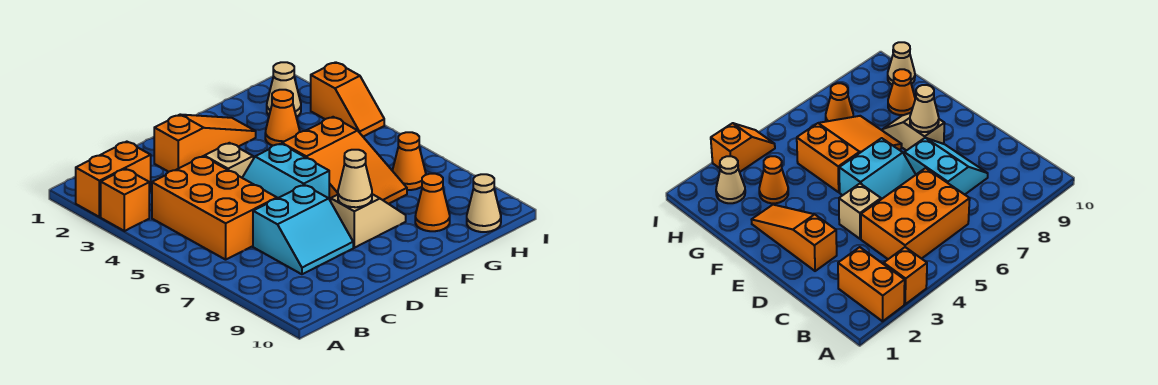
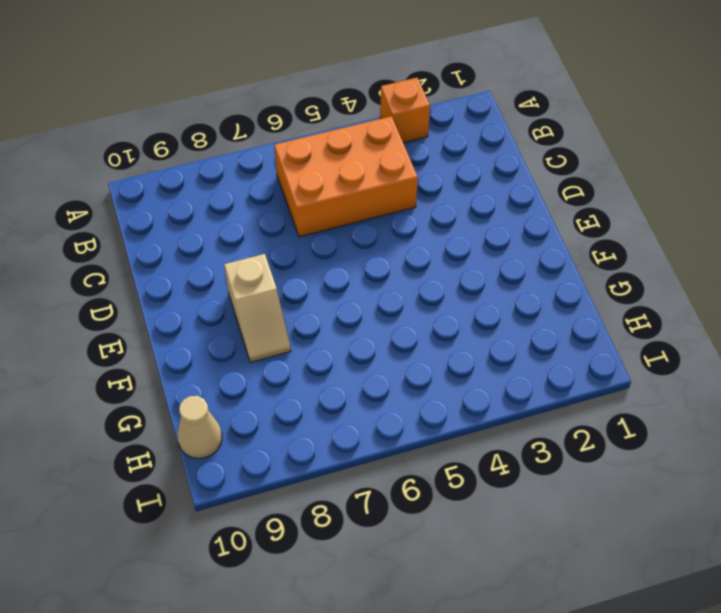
none -> orange brick A2:B2 level 1
none -> cyan slope C7:D8 level 1 top 7
none -> orange slope D2:F2 level 1 top D

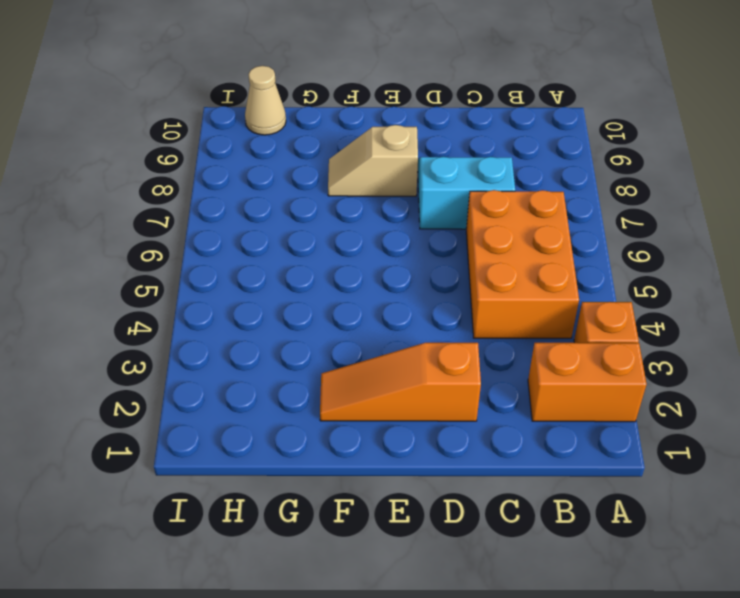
none -> tan brick D4 level 1
none -> cyan slope D5:E6 level 1 top E
none -> orange slope F5:G7 level 1 top 5

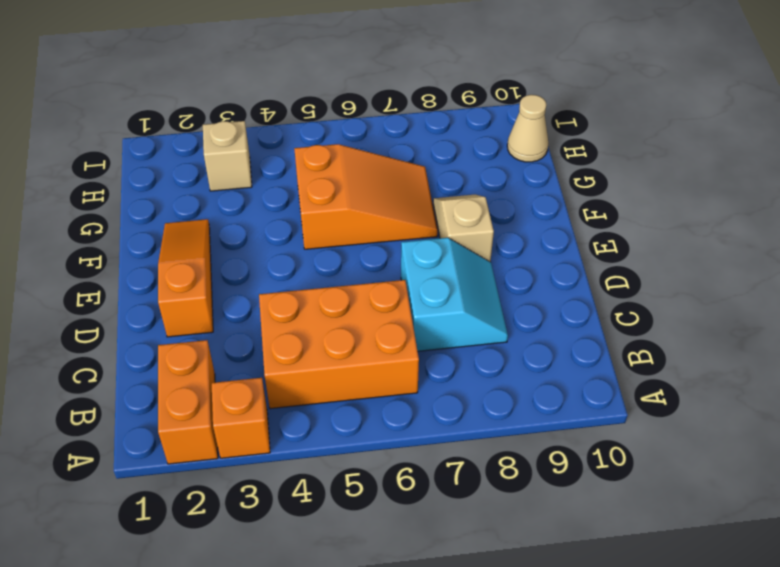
tan brick H3 level 1 -> tan brick D4 level 1
none -> cyan slope D5:E6 level 1 top E
none -> orange cone G3 level 1
none -> orange cone G9 level 1

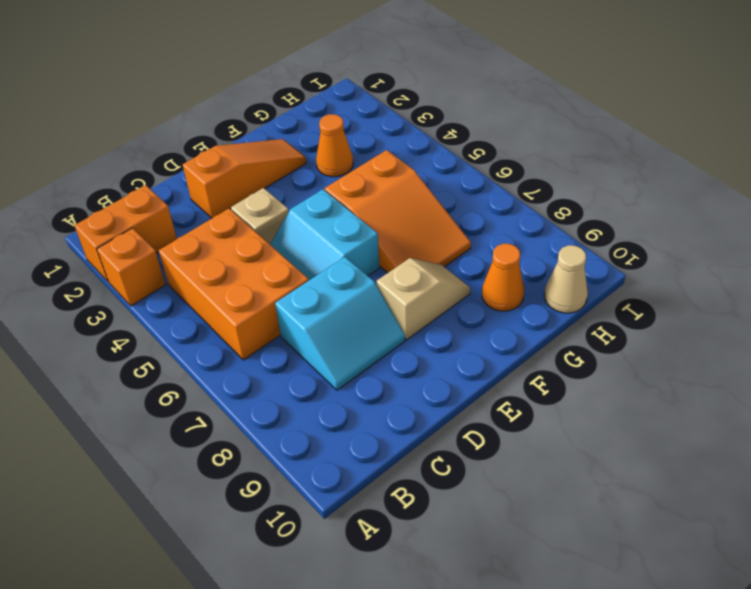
none -> tan cone H2 level 1
none -> orange cone H7 level 1
none -> orange slope I3:I4 level 1 top 3

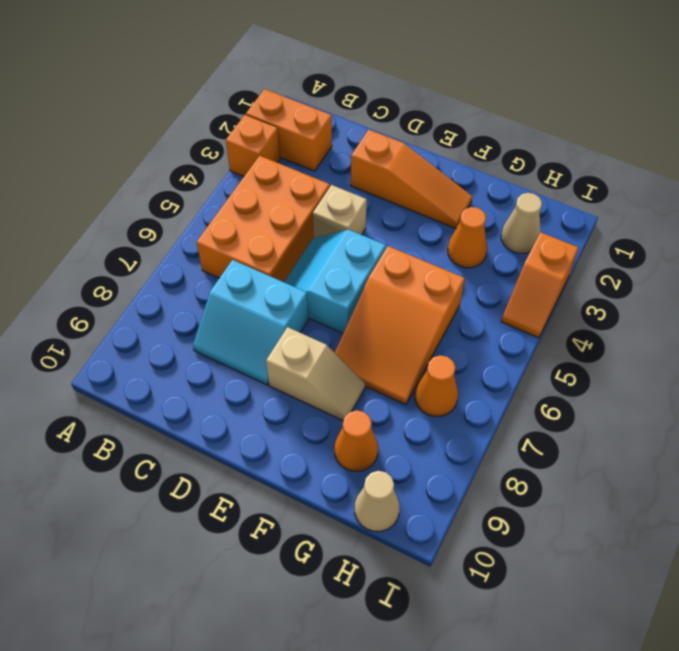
none -> tan cone E8 level 2

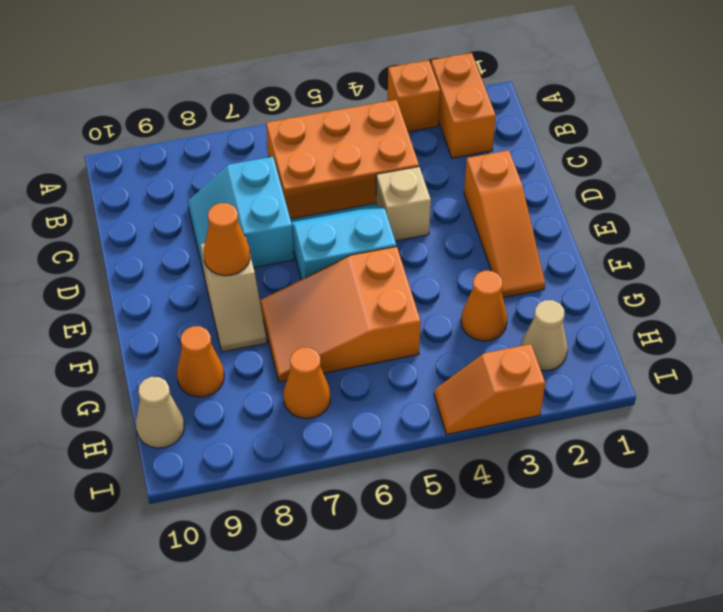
orange cone E8 level 2 -> tan cone E8 level 2

